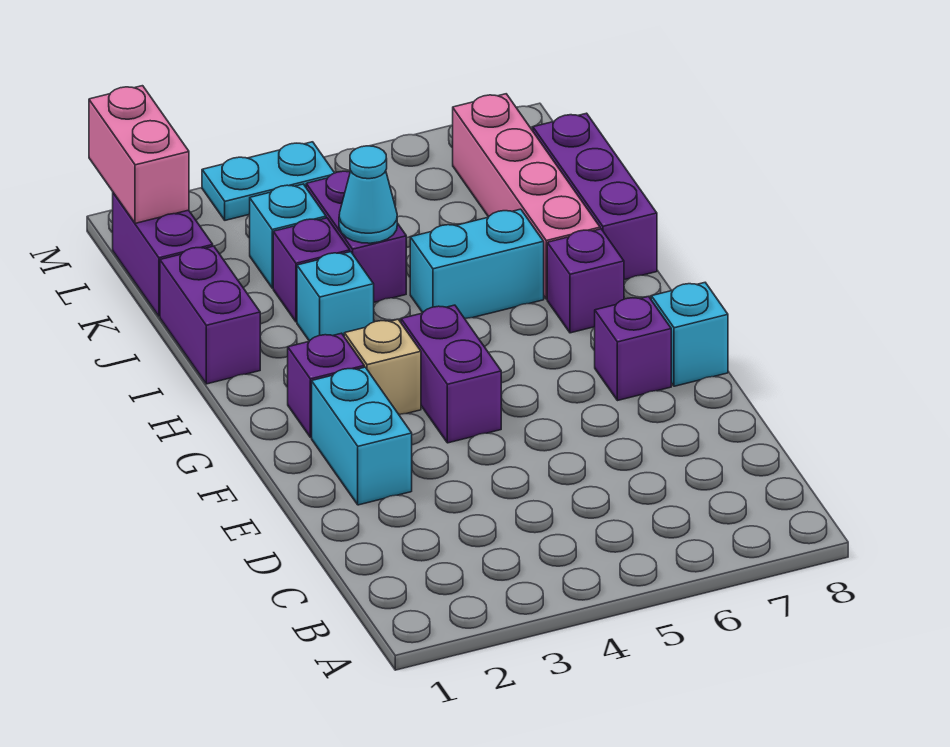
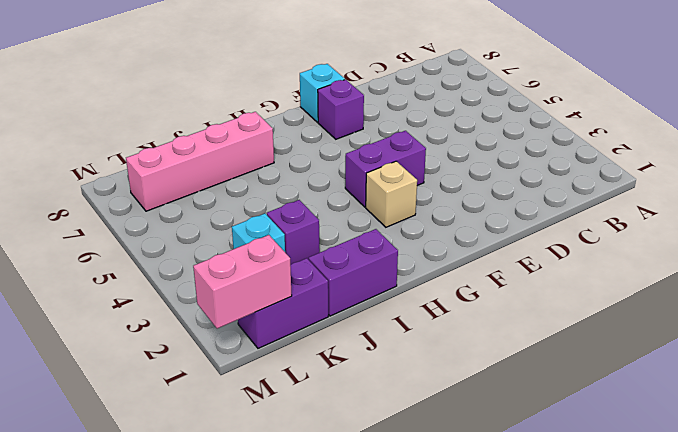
none -> cyan brick E2:F2 level 1
none -> purple brick G2 level 1
none -> purple brick H7 level 1

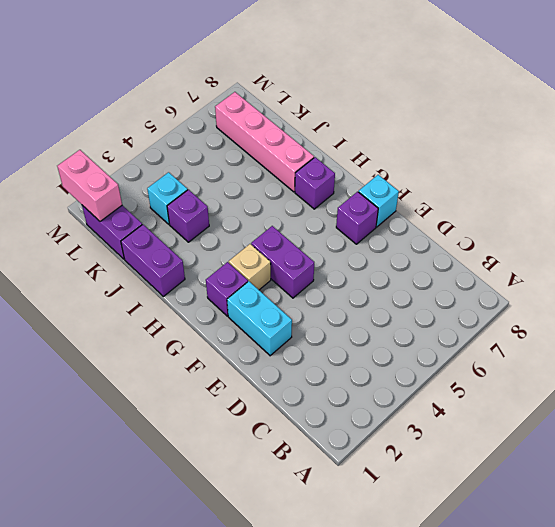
none -> cyan brick I3 level 1
none -> cyan brick I5:I6 level 1
none -> purple brick I8:K8 level 1

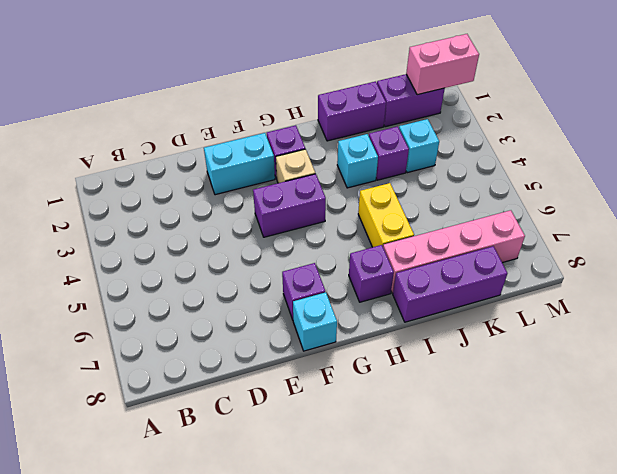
yellow brick I5:I6 level 1 -> cyan brick I5:I6 level 1
none -> purple brick J4:K4 level 1
none -> cyan plate M3:M4 level 1
none -> cyan cone J4 level 2

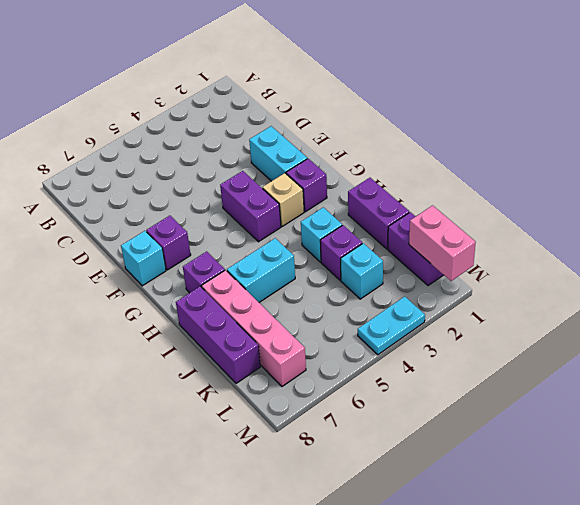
none -> purple brick J4:K4 level 1
none -> cyan cone J4 level 2

